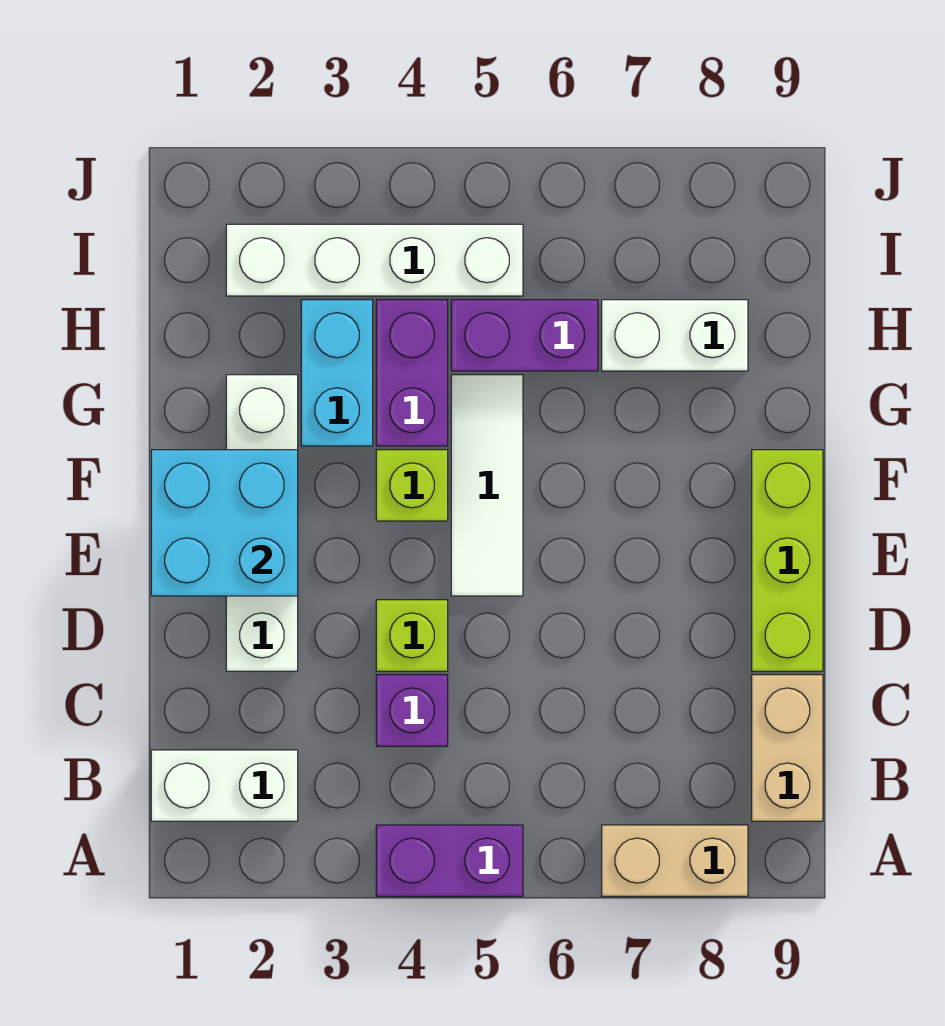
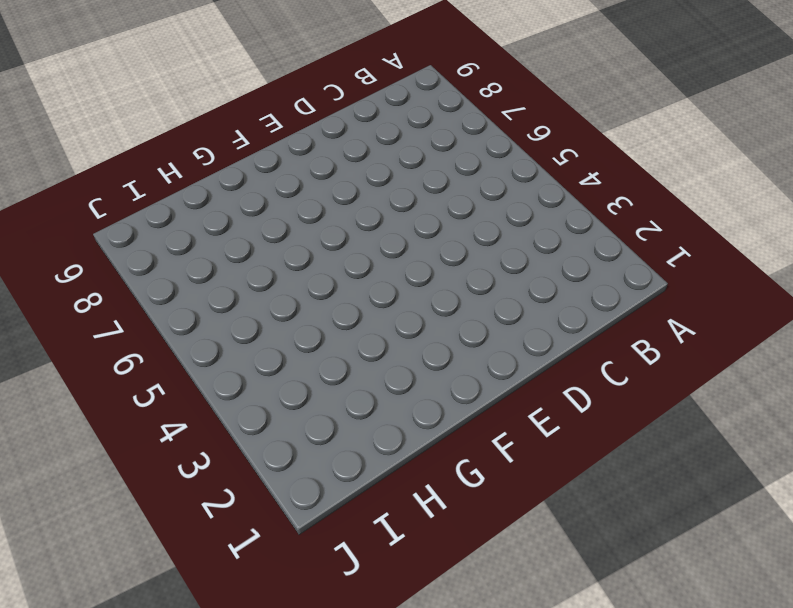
none -> purple brick A4:A5 level 1
none -> tan brick A7:A8 level 1
none -> white brick B1:B2 level 1

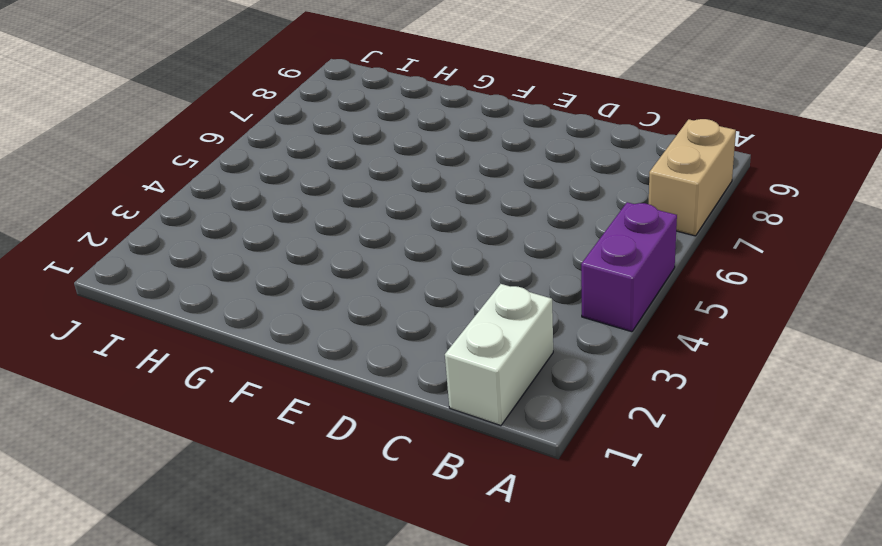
none -> tan brick B9:C9 level 1
none -> purple brick C4 level 1
none -> white brick D2:G2 level 1

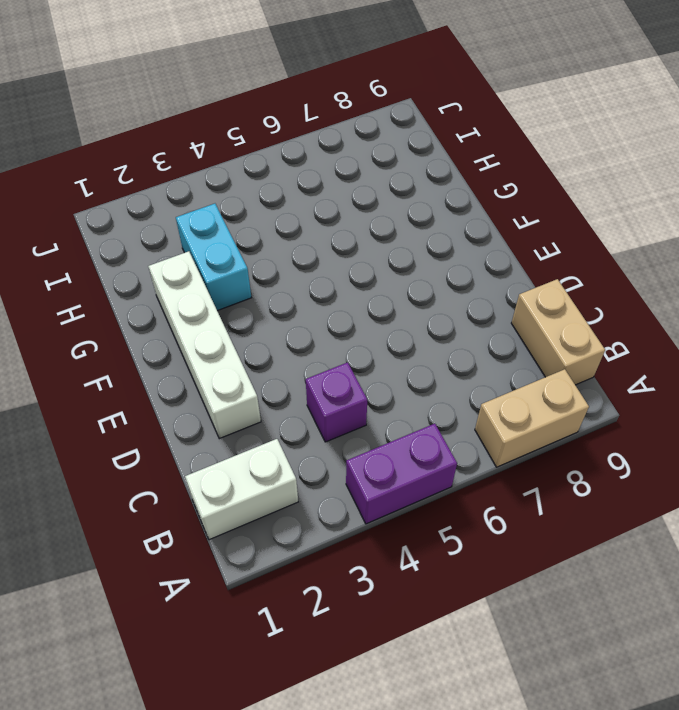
none -> lime brick D4 level 1
none -> lime brick D9:F9 level 1
none -> white tile E5:G5 level 1

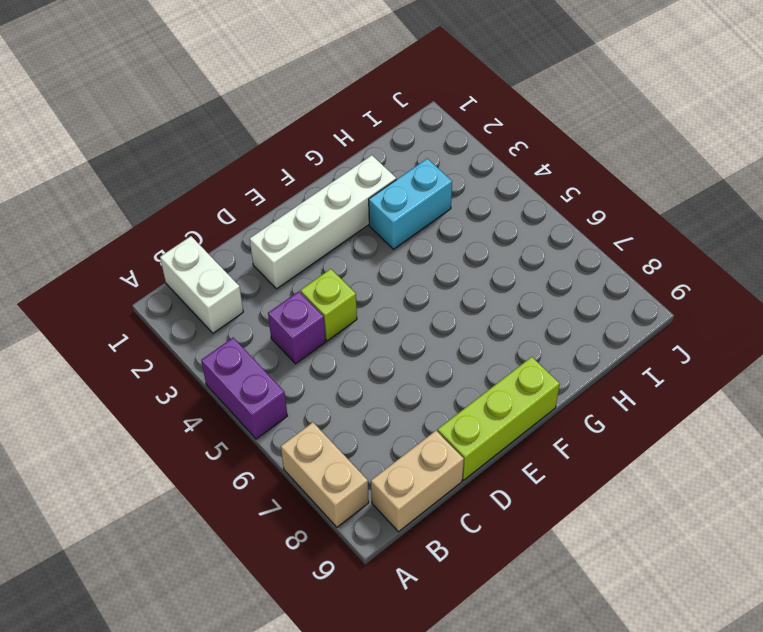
none -> white tile E5:G5 level 1
none -> lime brick F4 level 1
none -> purple brick G4:H4 level 1

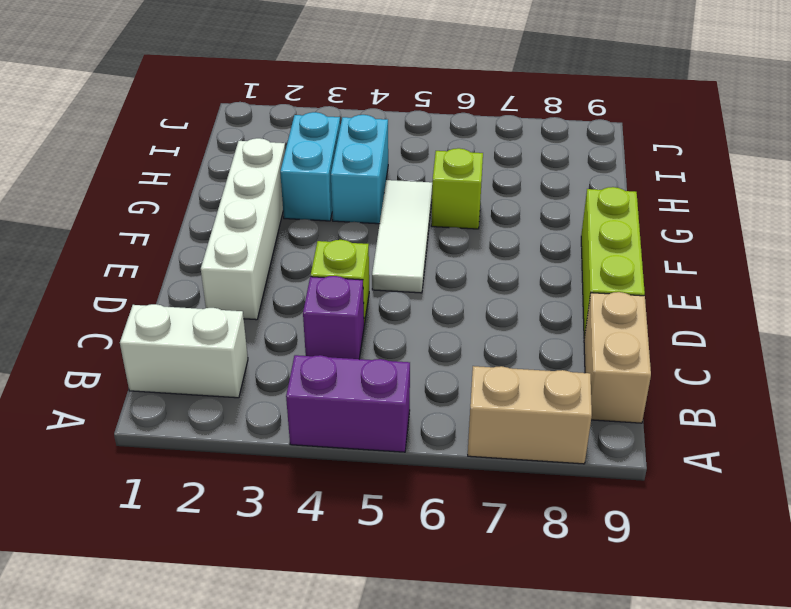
cyan brick G4:H4 level 1 -> purple brick G4:H4 level 1
lime brick G6 level 1 -> lime brick F4 level 1
none -> purple brick H5:H6 level 1
none -> white brick H7:H8 level 1
none -> white brick I2:I5 level 1

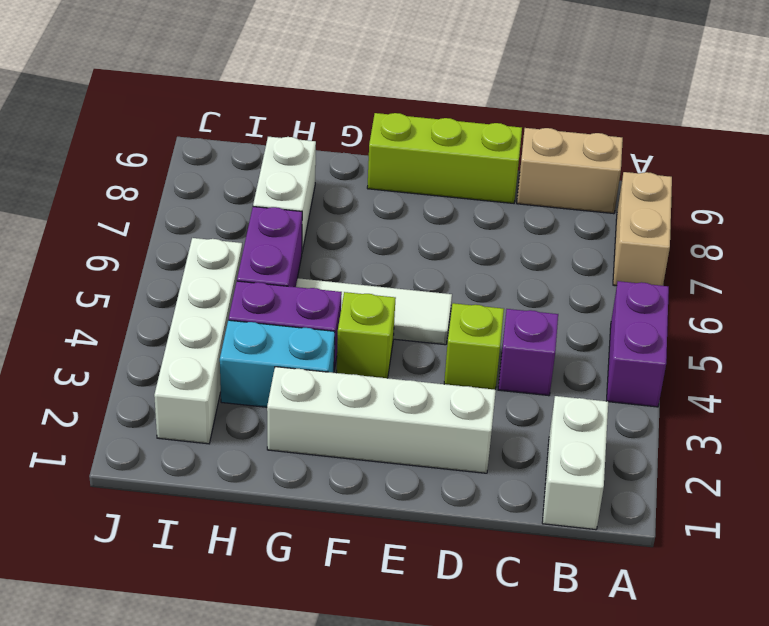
none -> cyan brick E1:F2 level 2

